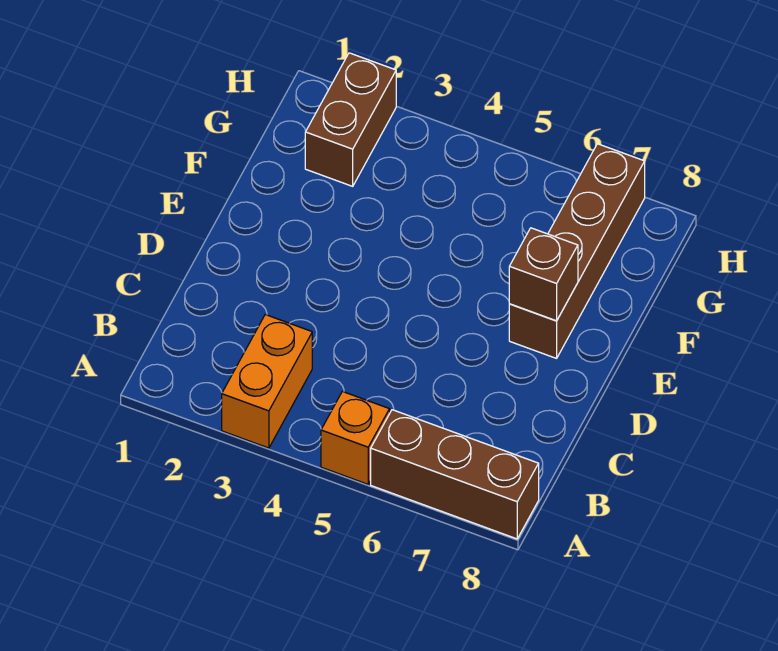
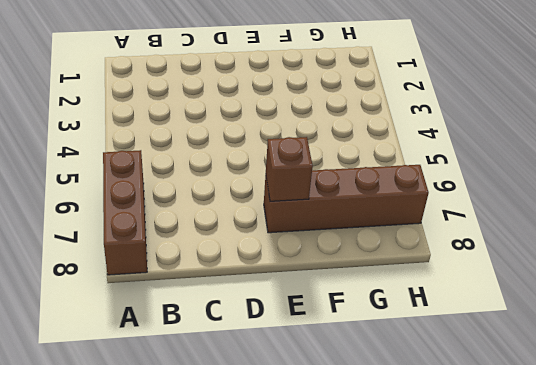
none -> orange brick A3:B3 level 1
none -> orange brick A5 level 1

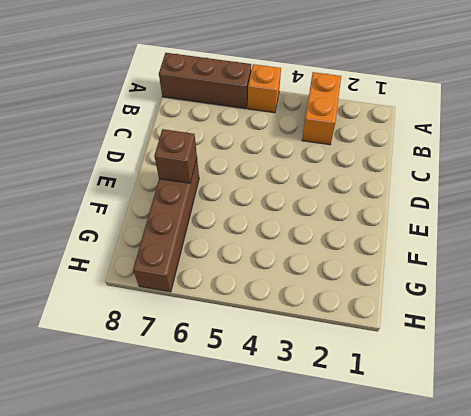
none -> brown brick G2:H2 level 1

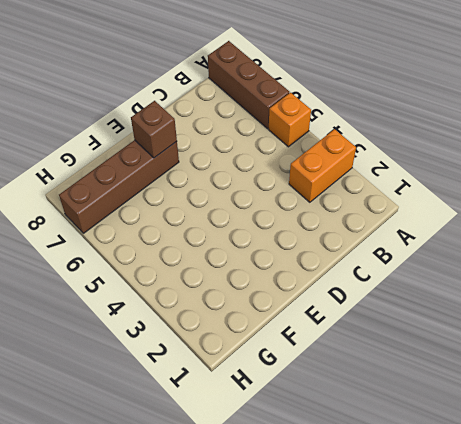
none -> brown brick G2:H2 level 1

